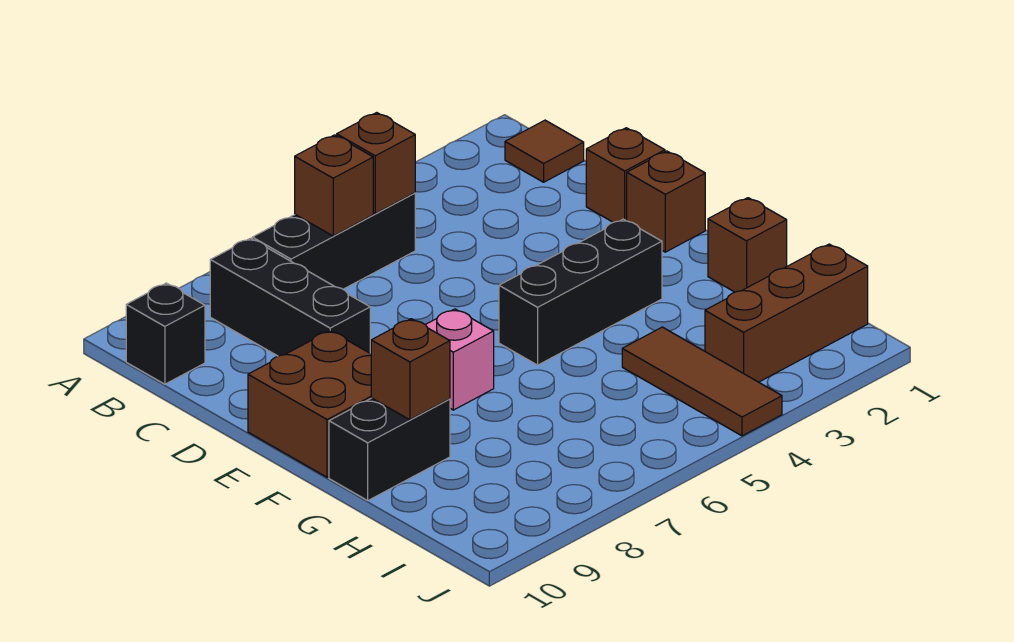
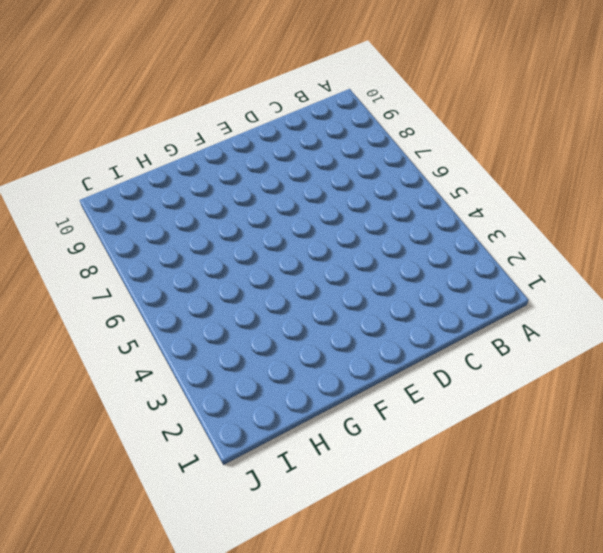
none -> brown tile B1 level 1
none -> black brick B5:B7 level 1
none -> black brick B8:D8 level 1

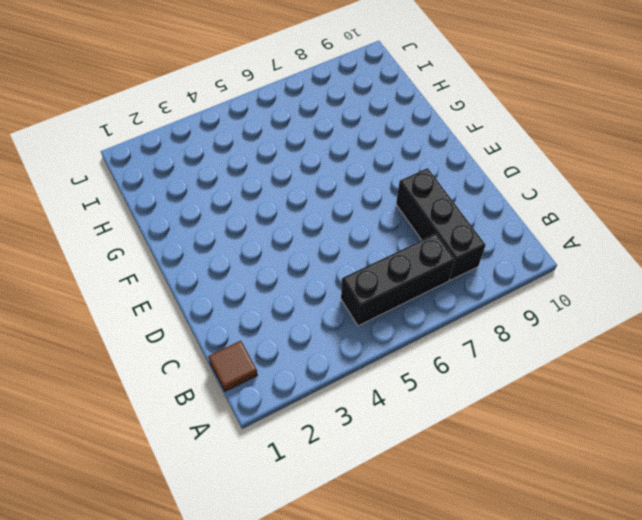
none -> black brick B10 level 1
none -> brown brick D1 level 1
none -> brown brick E1 level 1

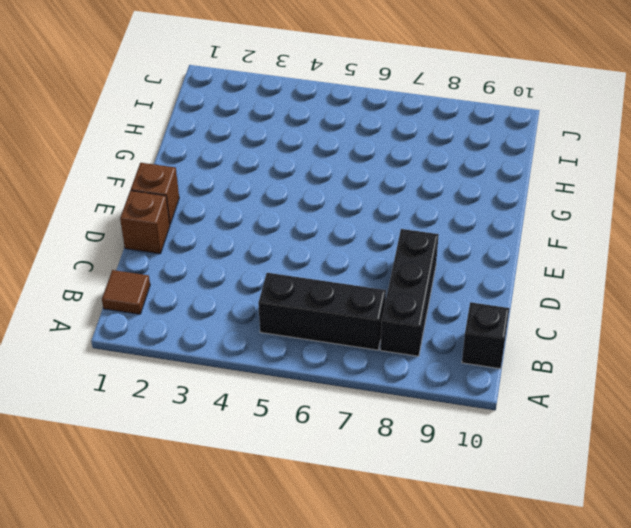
none -> brown brick E9:F10 level 1
none -> black brick F3:F5 level 1
none -> pink brick F7 level 1

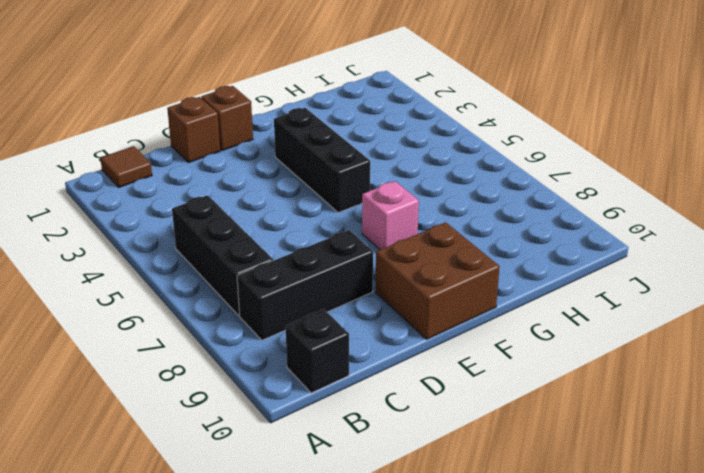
none -> brown brick G1 level 1
none -> black brick G9:G10 level 1
none -> brown tile H4:J4 level 1

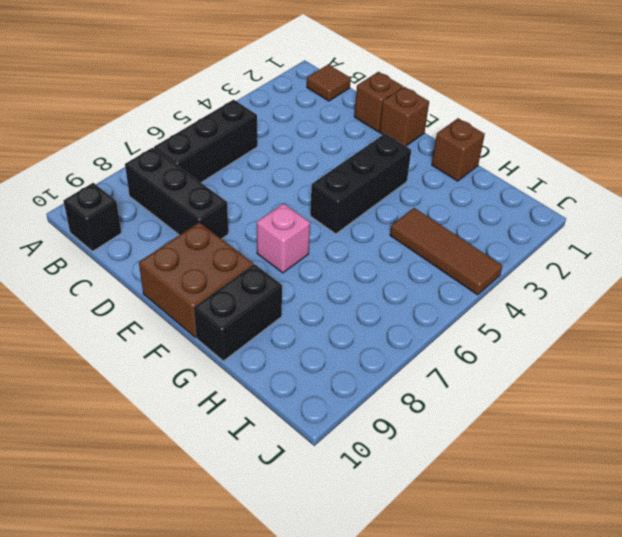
none -> brown brick I1:I3 level 1
none -> brown brick B5 level 2
none -> brown brick B6 level 2

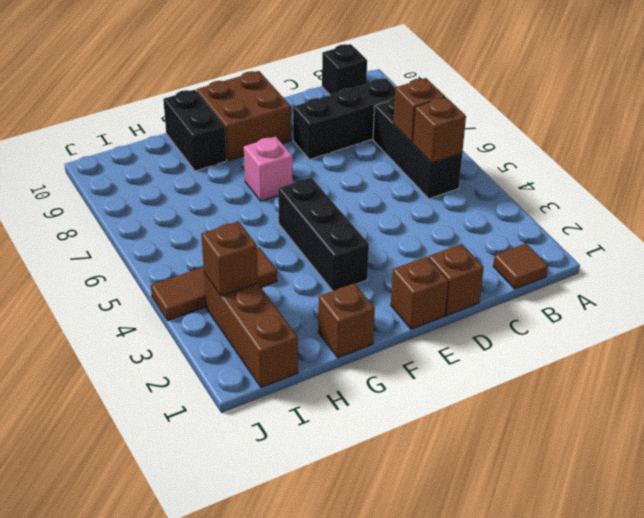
brown brick I3 level 2 -> brown brick G9 level 2

